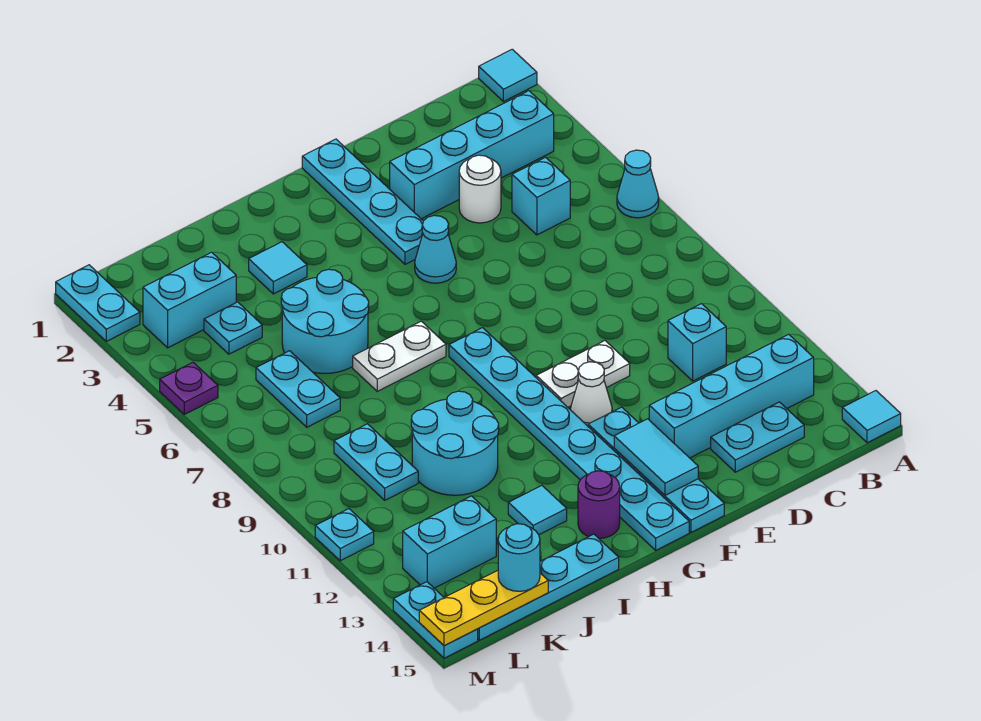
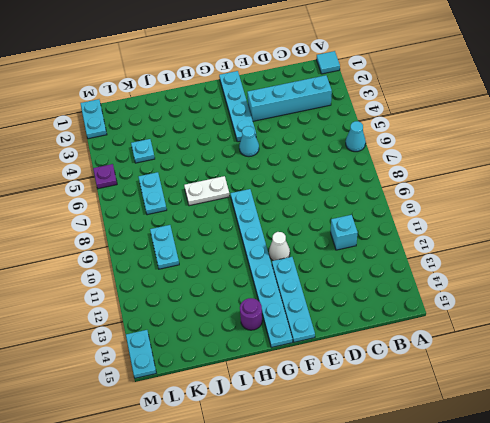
none -> cyan tile A15 level 1
none -> cyan brick B13:E13 level 1
none -> cyan brick C5 level 1
none -> cyan plate C14:D14 level 1

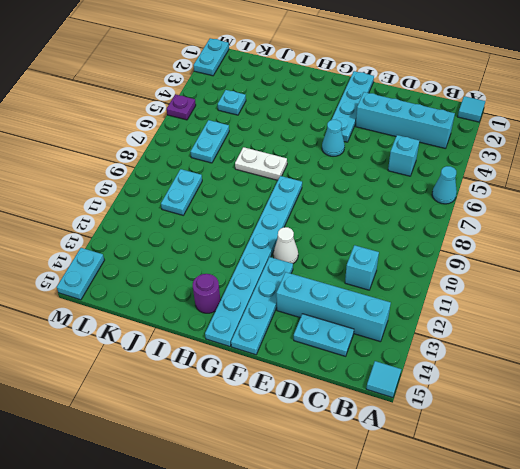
none -> white round brick D4 level 1
none -> white plate E10:F10 level 1
none -> cyan tile I3 level 1
none -> cyan round brick I5:J6 level 1

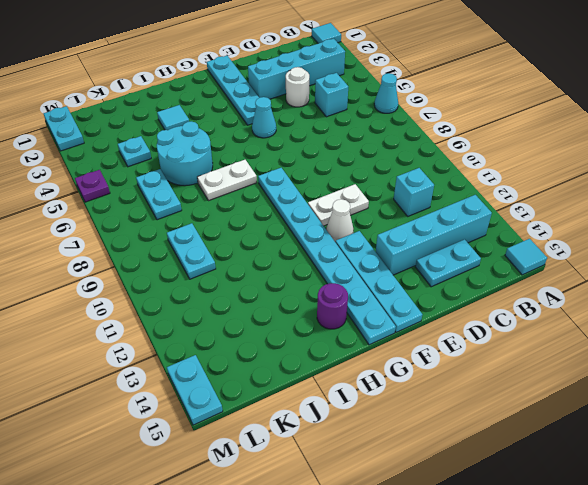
none -> cyan round brick I10:J11 level 1
none -> cyan tile I13 level 1
none -> cyan plate I15:L15 level 1
none -> cyan brick K3:L3 level 1

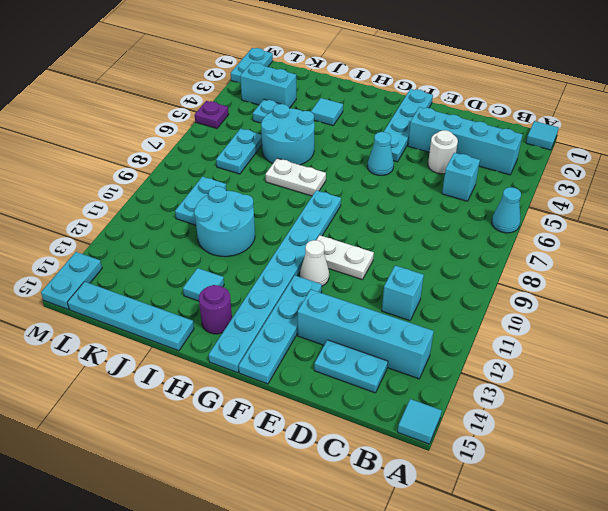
none -> cyan brick K13:L13 level 1
none -> cyan plate M11 level 1
none -> cyan tile F13:F14 level 2
none -> yellow plate K15:M15 level 2

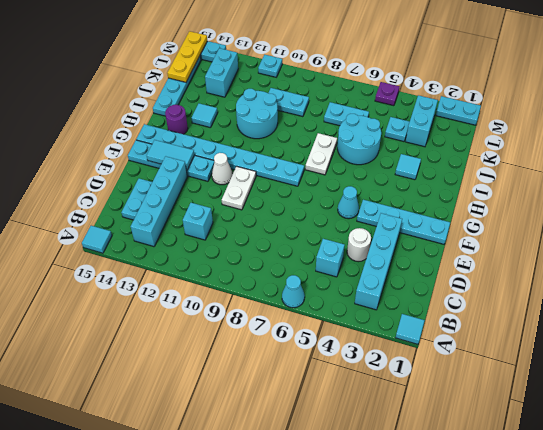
none -> cyan round brick K15 level 3

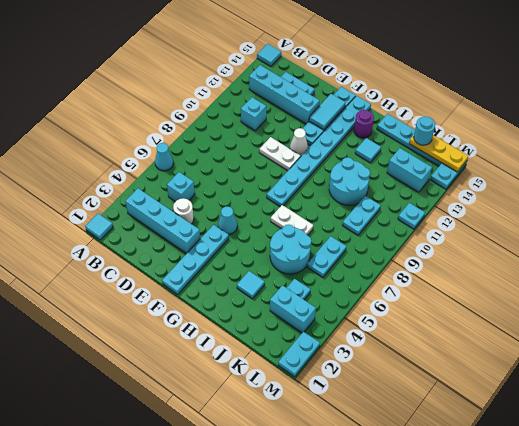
none -> purple plate M5 level 1

